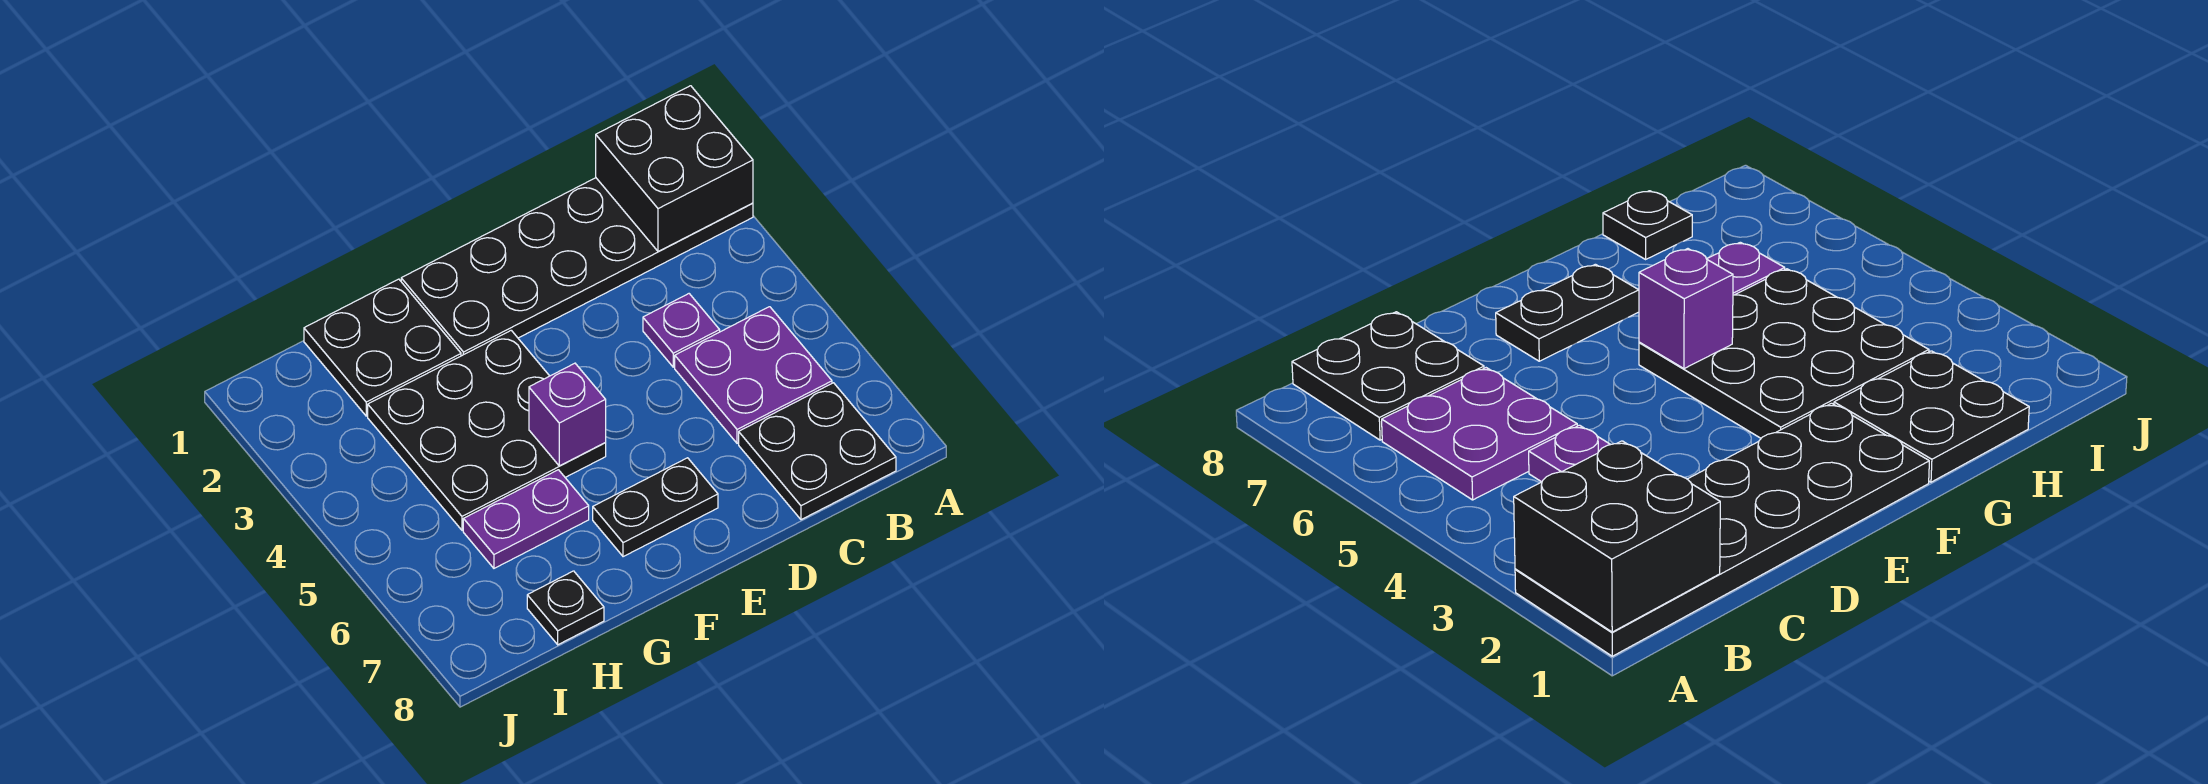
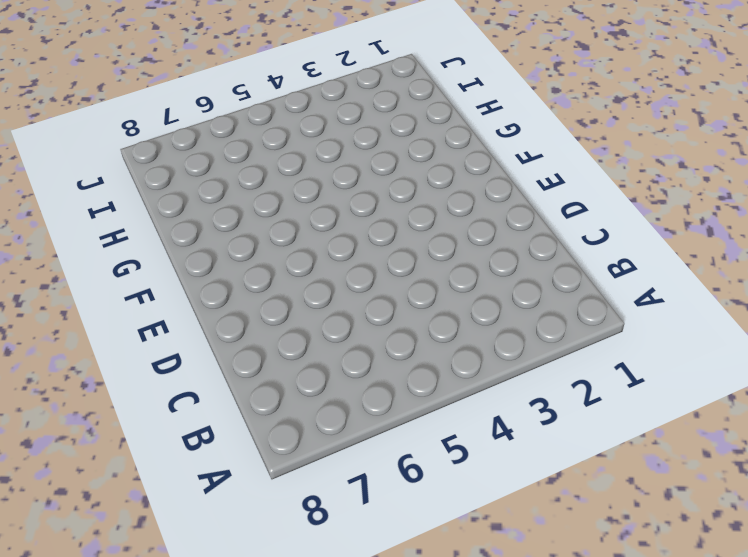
none -> black plate A1:F2 level 1
none -> purple plate B5:C6 level 1

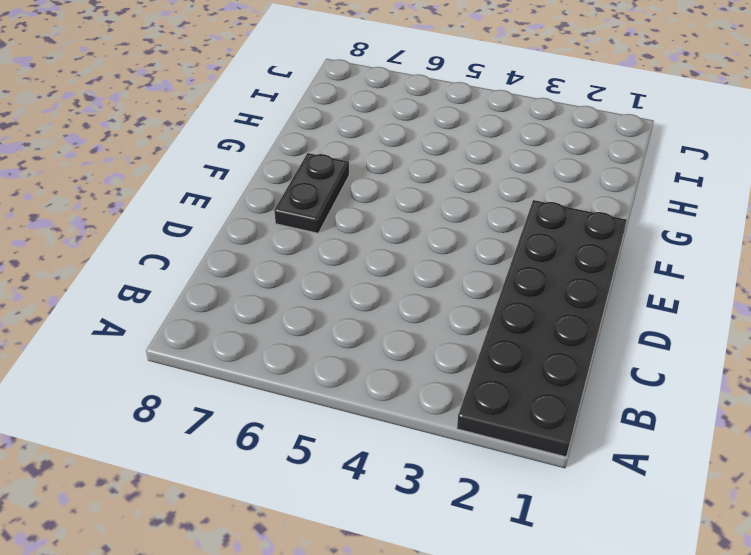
none -> purple plate B5:C6 level 1
none -> black plate B7:C8 level 1

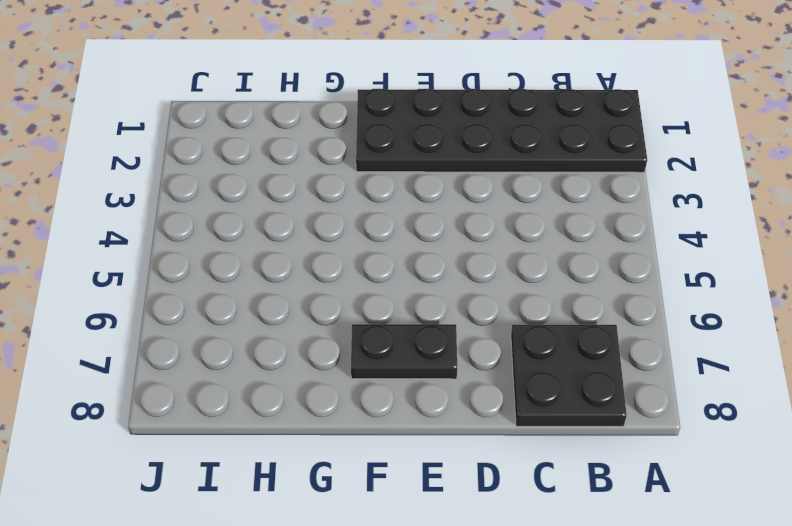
none -> purple plate B5:C6 level 1
none -> purple plate C4 level 1

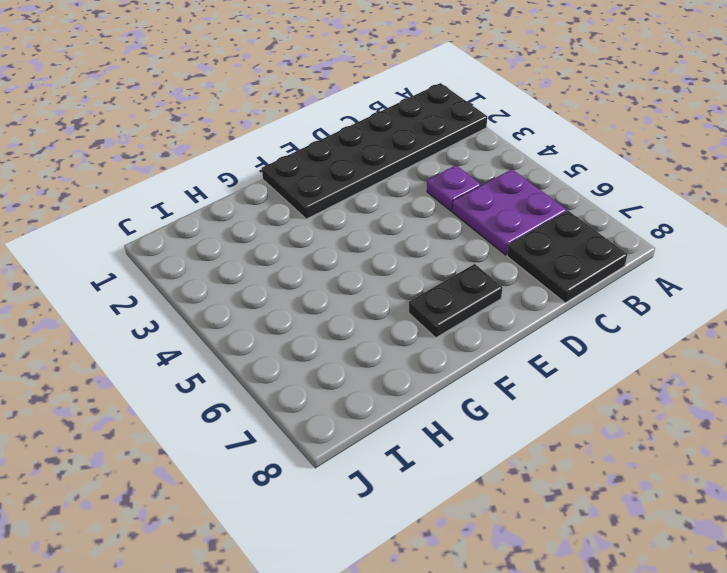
none -> black plate F3:H5 level 1
none -> black plate G1:H2 level 1

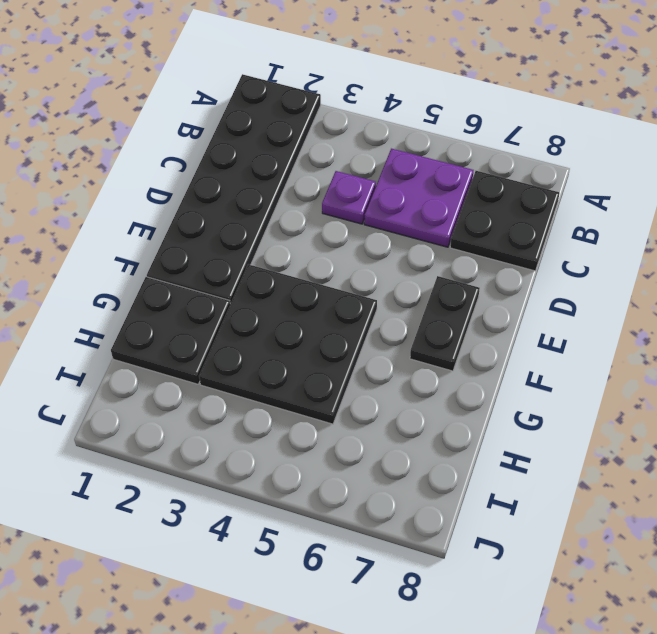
none -> purple plate G6:H6 level 1
none -> black plate H8 level 1

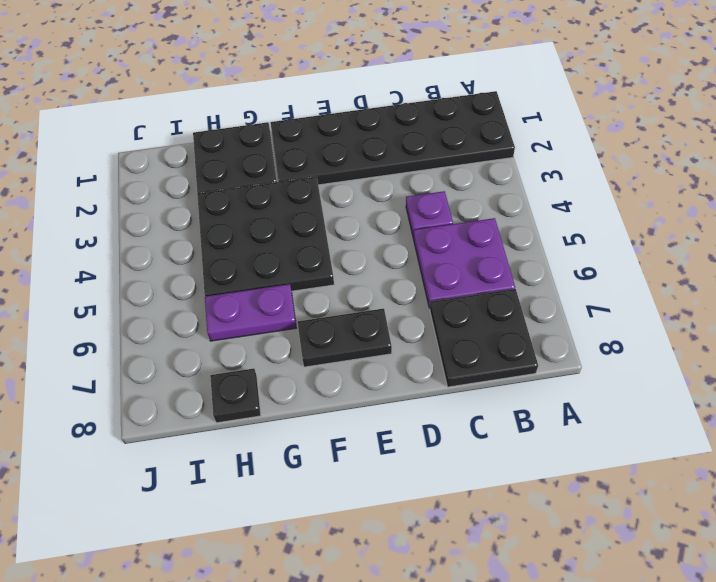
none -> black brick A1:B2 level 2
none -> purple brick F5 level 2

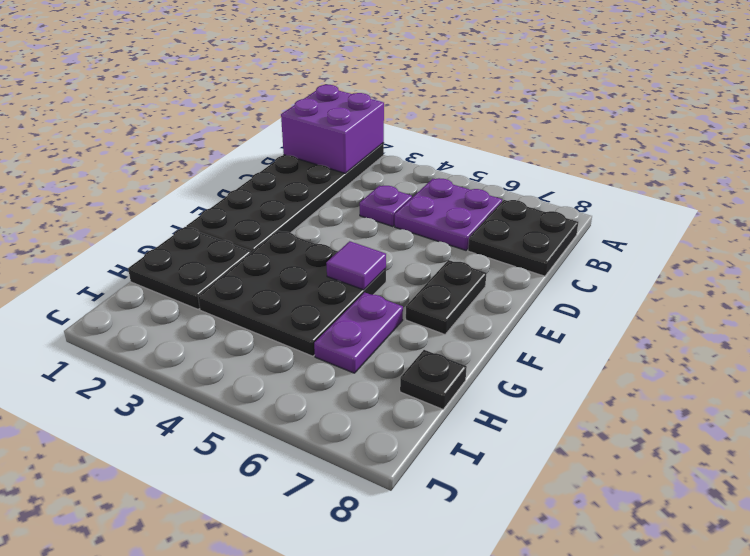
purple brick A1:B2 level 2 -> black brick A1:B2 level 2
purple tile F5 level 2 -> purple brick F5 level 2

